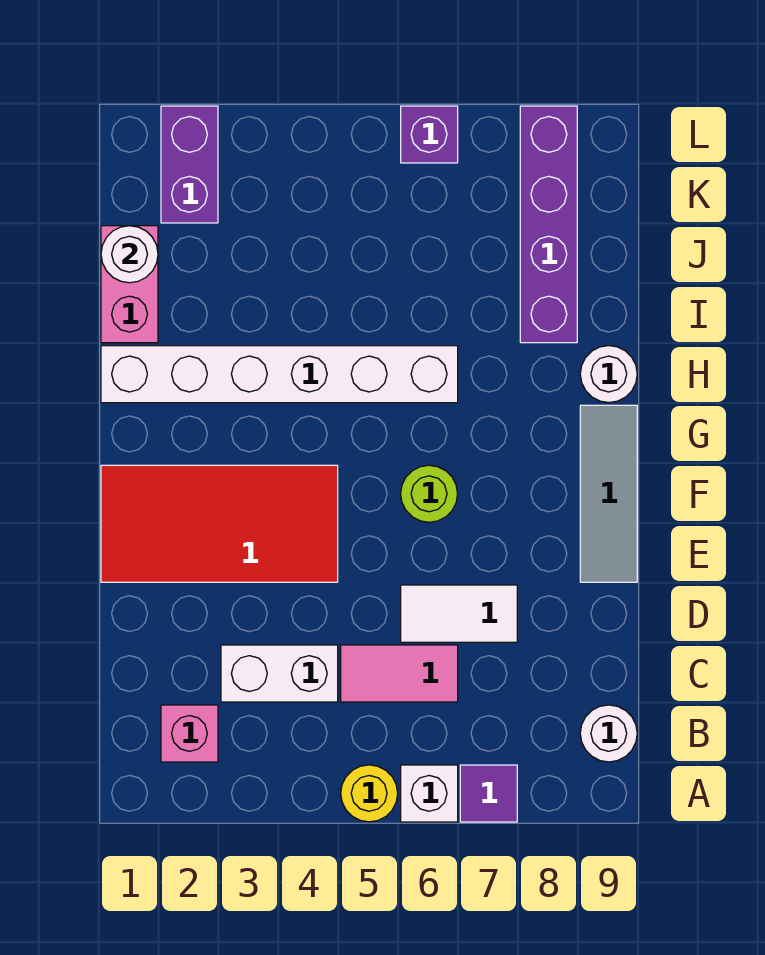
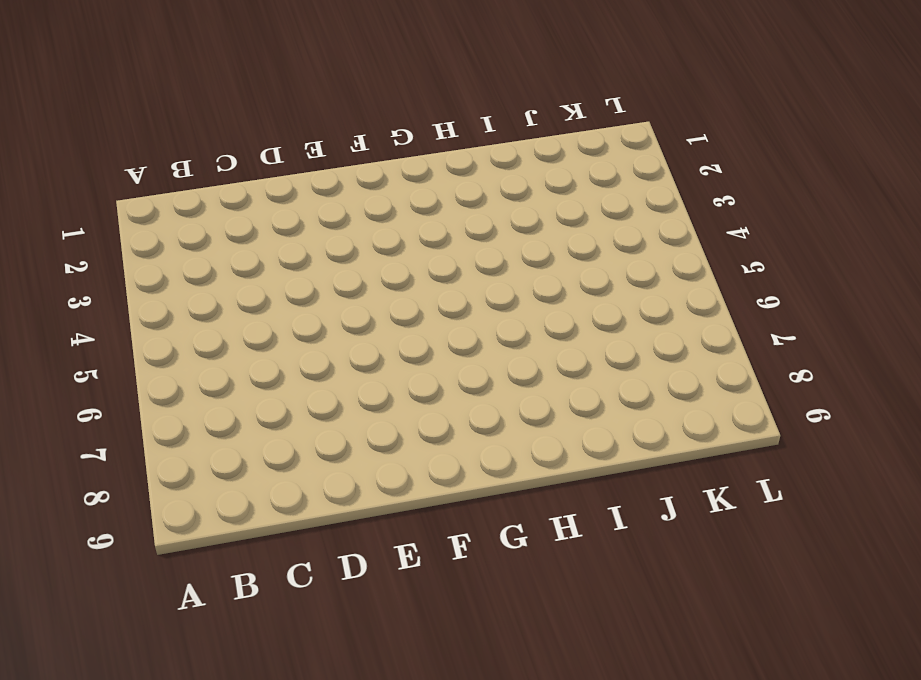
none -> yellow round brick A5 level 1
none -> white brick A6 level 1
none -> purple tile A7 level 1

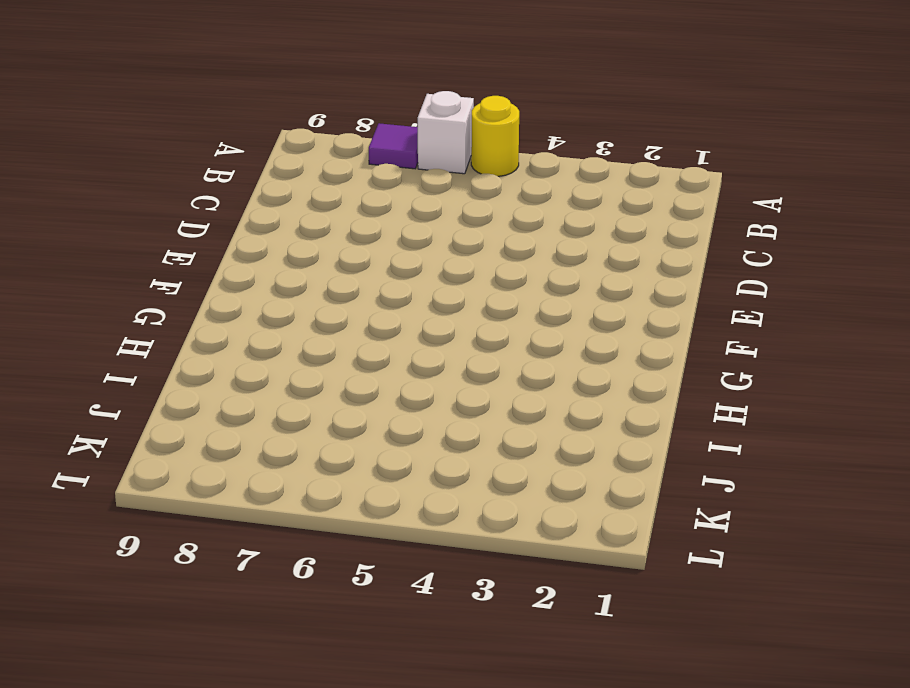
none -> pink brick B2 level 1
none -> white round brick B9 level 1
none -> white brick C3:C4 level 1

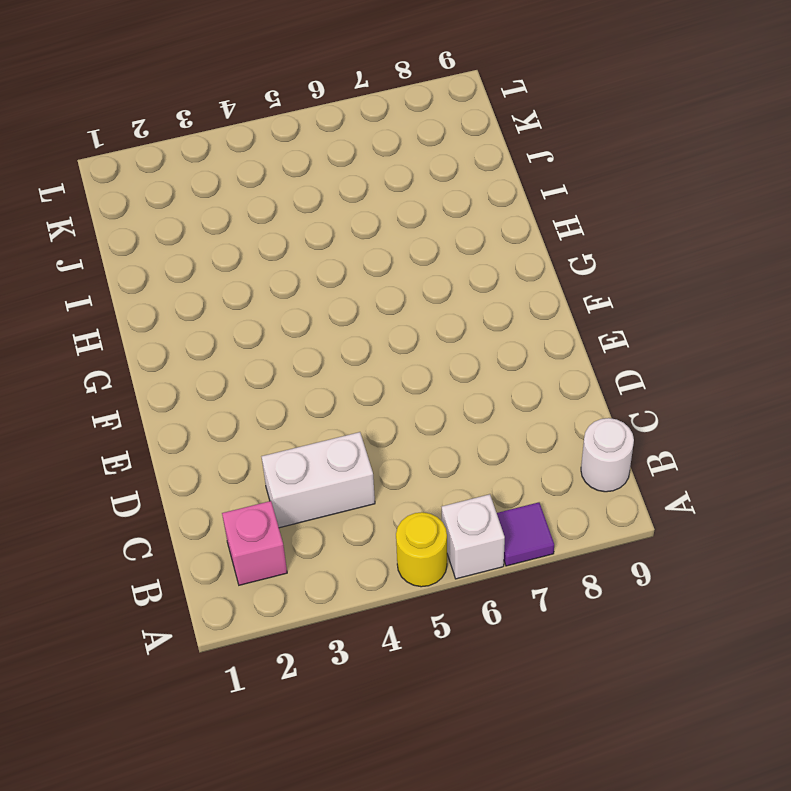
none -> pink tile C5:C6 level 1
none -> white tile D6:D7 level 1
none -> red tile E1:F4 level 1

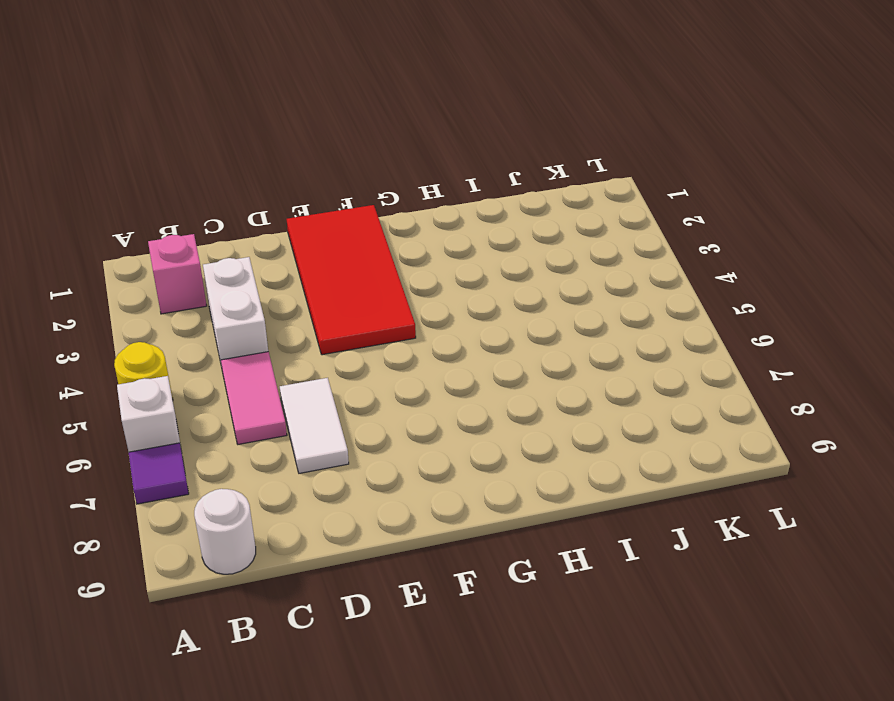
none -> grey tile E9:G9 level 1
none -> lime round brick F6 level 1
none -> white brick H1:H6 level 1

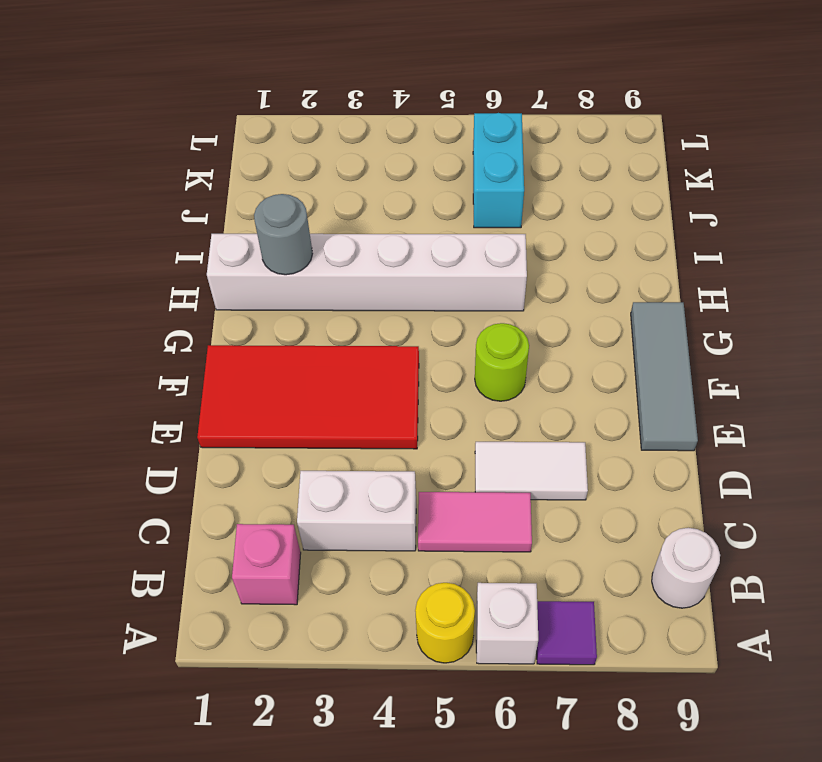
grey round brick H2 level 2 -> none
cyan brick J6:K6 level 1 -> none
none -> white round brick H9 level 1
none -> pink brick I1:J1 level 1
none -> purple brick I8:L8 level 1

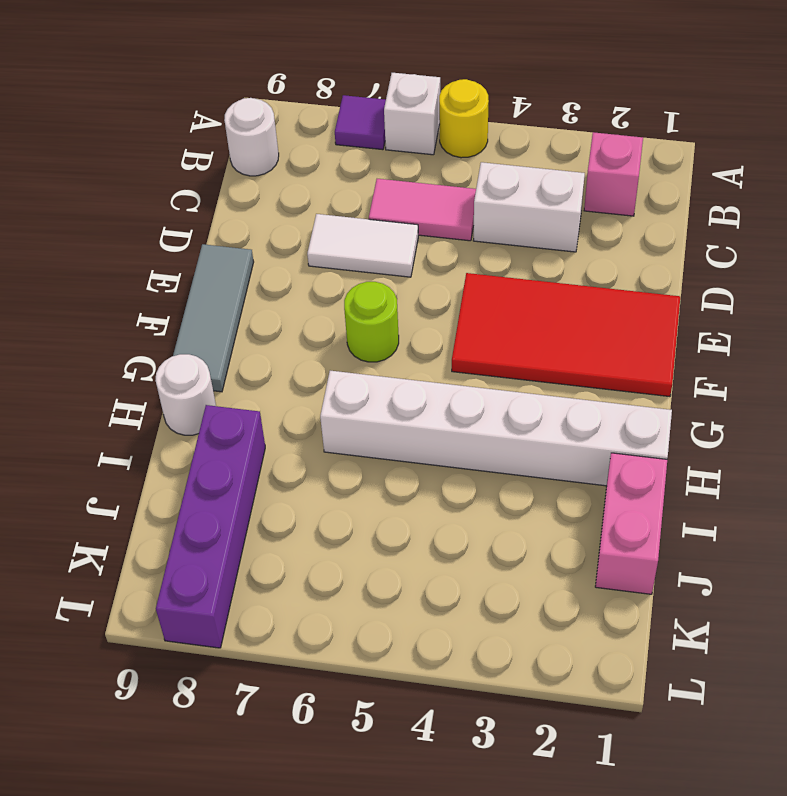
none -> purple brick K2:L2 level 1
none -> purple brick L6 level 1
none -> white round brick J1 level 2

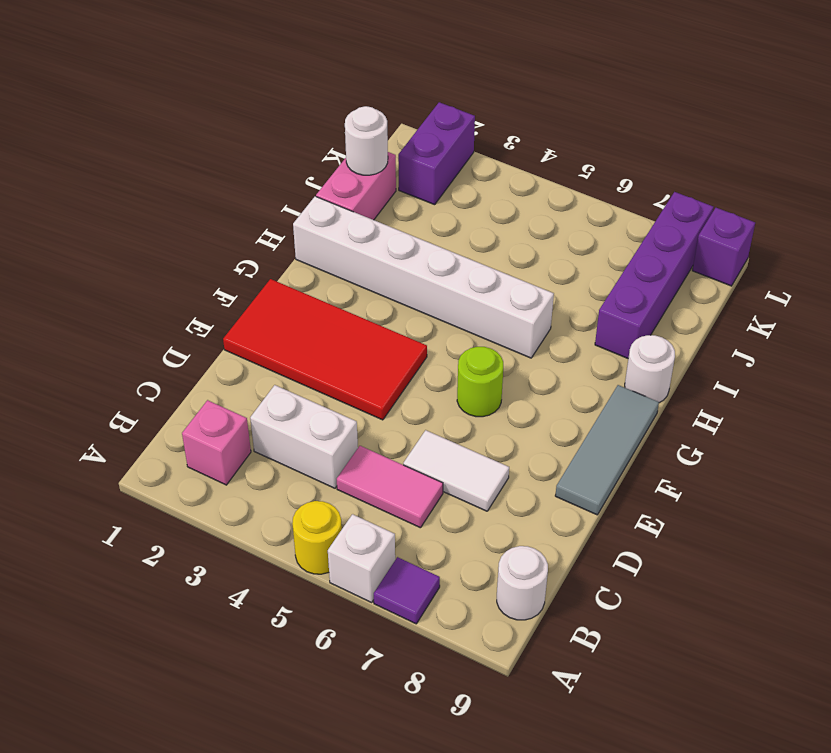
purple brick L9 level 1 -> purple brick L6 level 1

